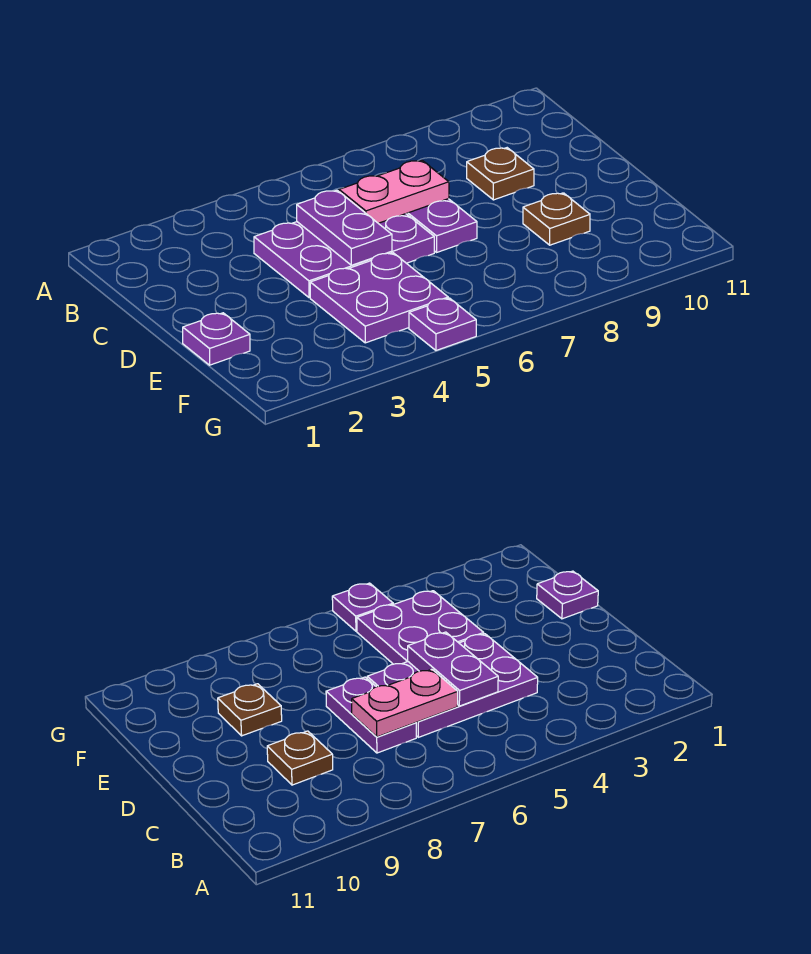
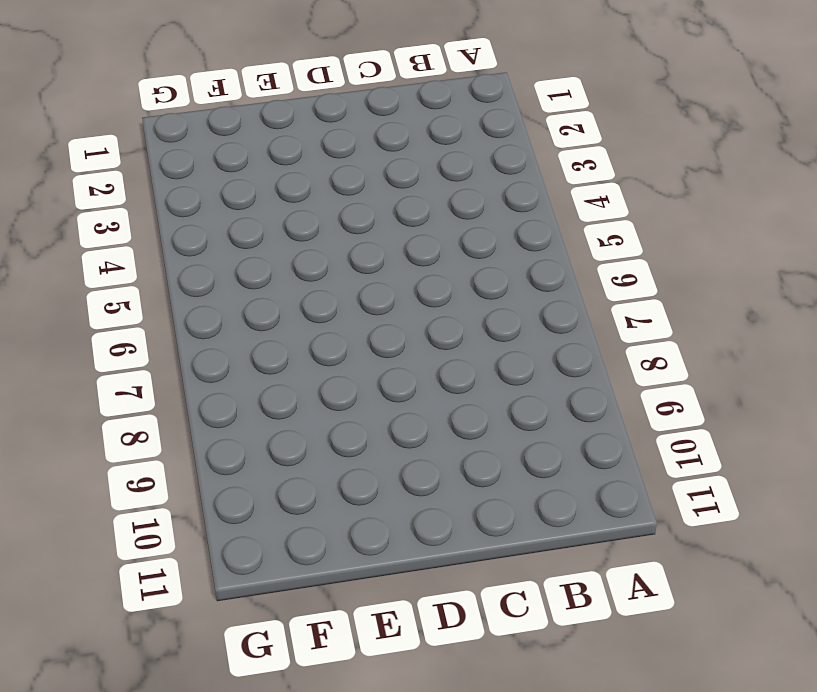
none -> purple plate C4:D6 level 1
none -> purple plate C7:D7 level 1

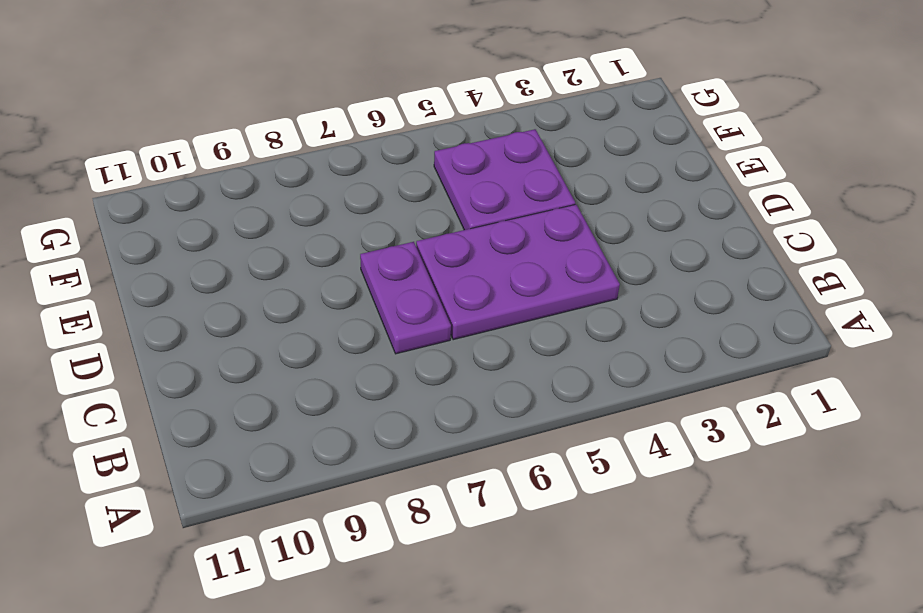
none -> brown plate C9 level 1
none -> purple plate E1 level 1

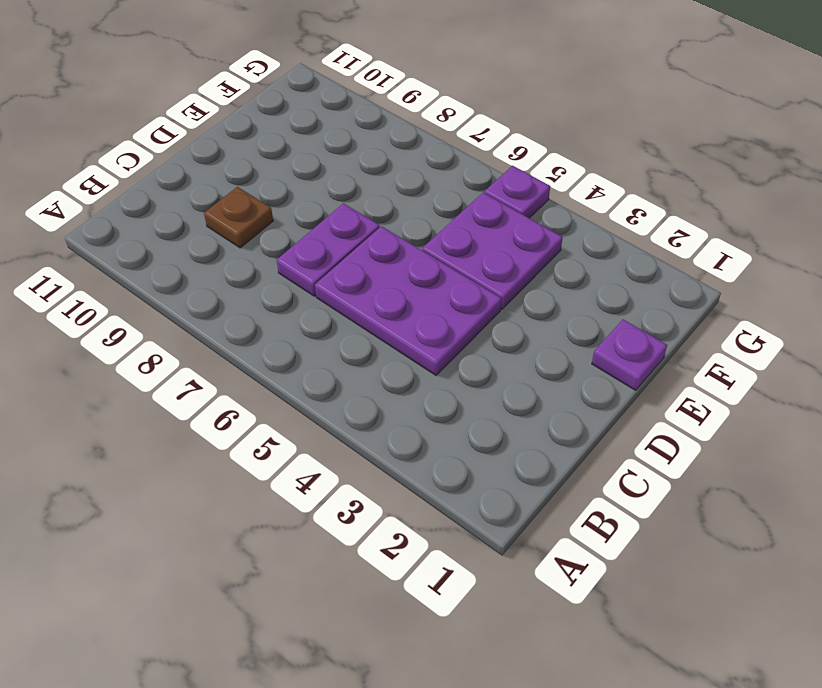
none -> brown plate E9 level 1
none -> purple plate C5:D5 level 2

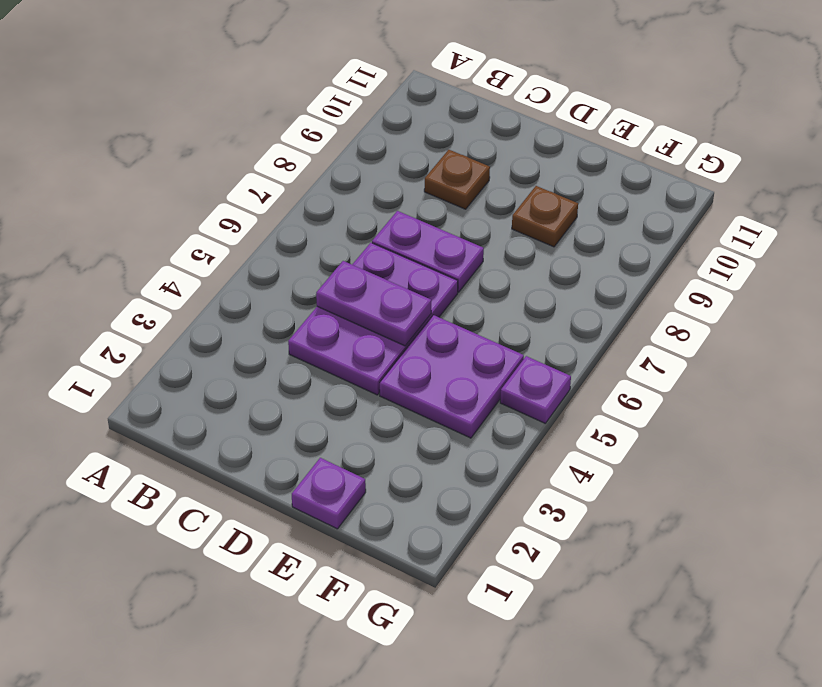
none -> pink plate C6:C7 level 2

